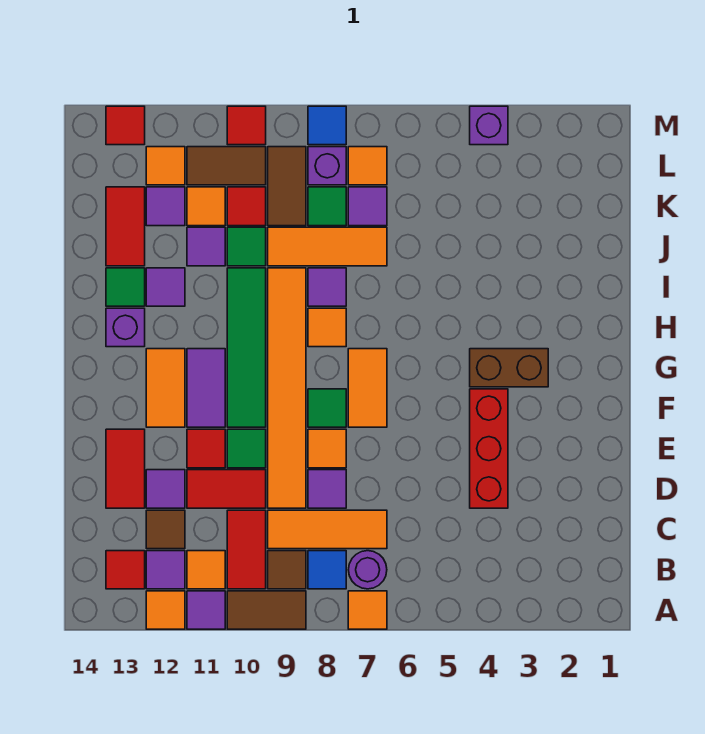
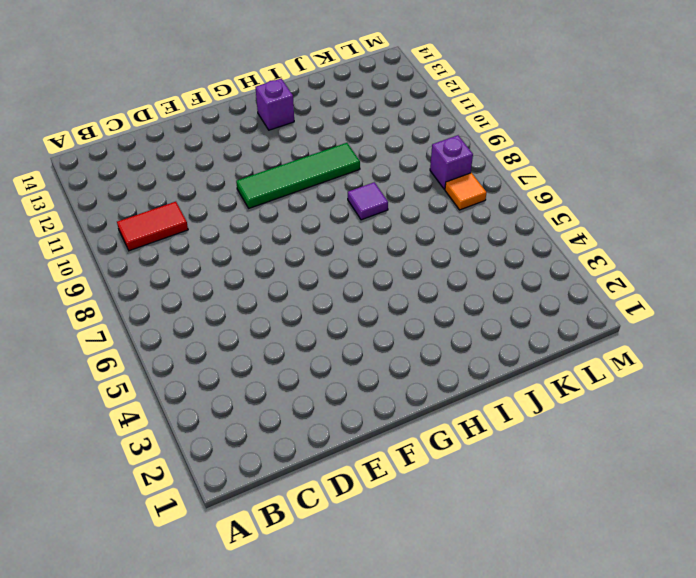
none -> orange tile A7 level 1
none -> brown tile A9:A10 level 1
none -> purple tile A11 level 1
none -> orange tile A12 level 1

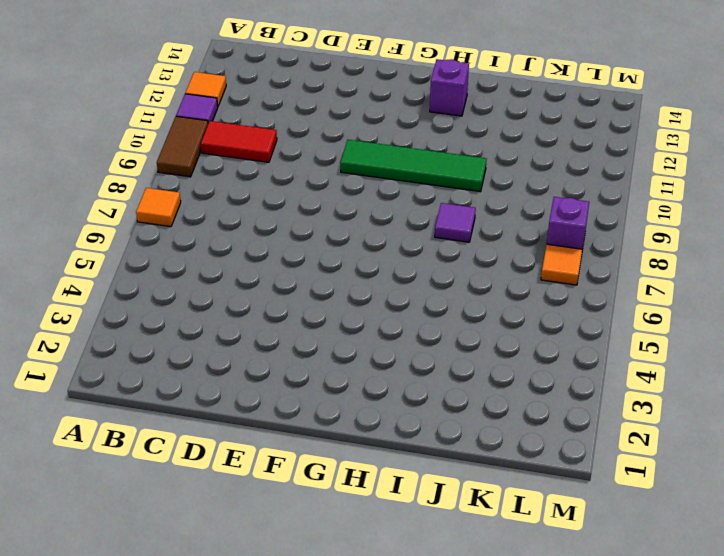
none -> purple round brick B7 level 1
none -> blue tile B8 level 1
none -> brown tile B9 level 1
none -> orange tile B11 level 1

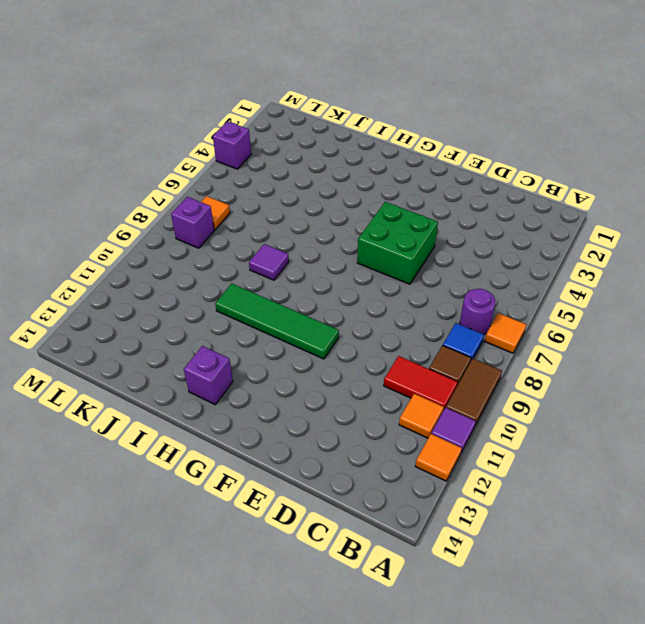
green brick E5:F6 level 1 -> none
none -> purple tile B12 level 1
none -> red tile B13 level 1
none -> orange tile C7:C9 level 1
none -> brown tile C12 level 1

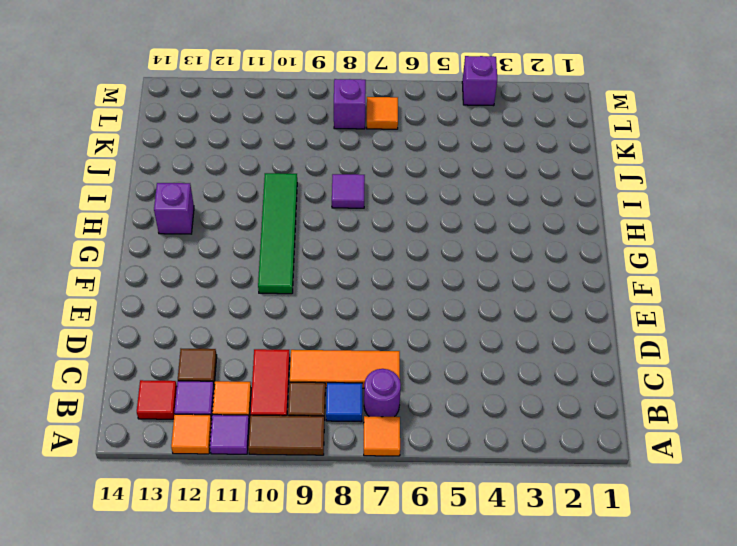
none -> red brick D4:F4 level 1
none -> purple tile D8 level 1
none -> orange tile D9:I9 level 1
none -> red tile D10:D11 level 1

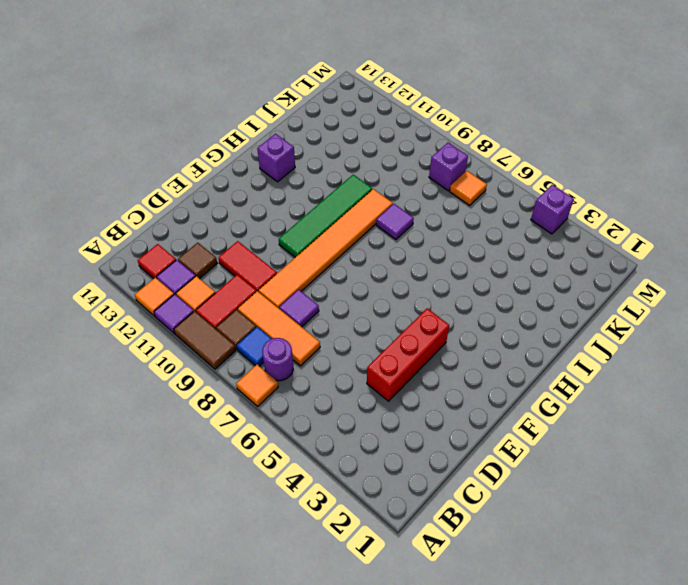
none -> purple tile D12 level 1
none -> red tile D13:E13 level 1
none -> orange tile E8 level 1
none -> green tile E10 level 1

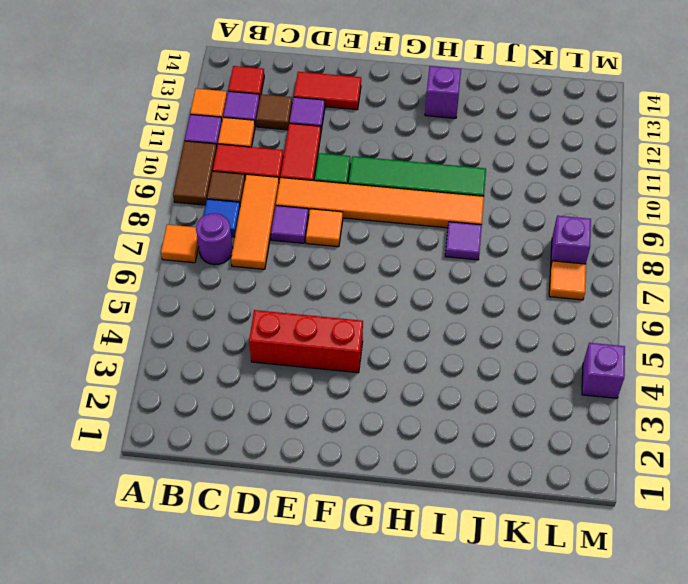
none -> red tile E11 level 1
none -> orange tile F7:G7 level 1
none -> green tile F8 level 1
none -> purple tile F11:G11 level 1

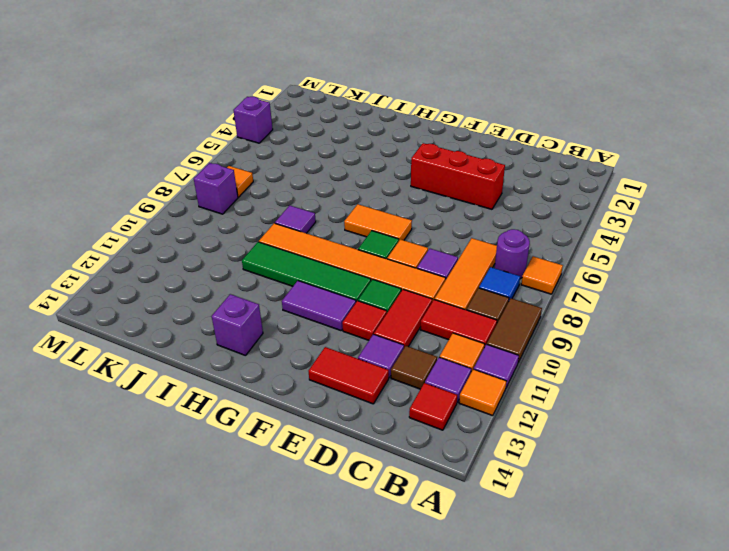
none -> orange tile F12:G12 level 1
none -> brown brick G3:G4 level 1
none -> orange tile H8 level 1
none -> purple tile I12 level 1

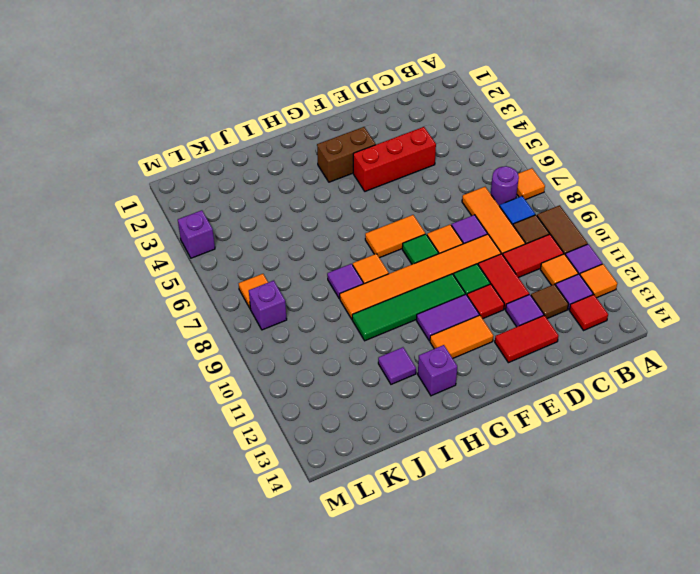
brown brick F3:G3 level 1 -> brown brick G3:G4 level 1
none -> green tile I13 level 1
none -> orange tile J7:J9 level 1
none -> green tile J10 level 1
none -> purple tile J11 level 1

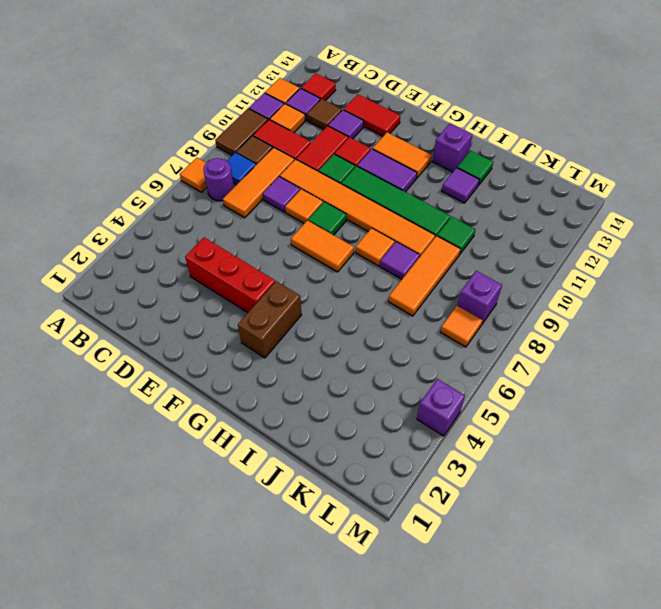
none -> purple tile J11 level 1
none -> red tile J13:K13 level 1
none -> purple tile K7 level 1
none -> green tile K8 level 1

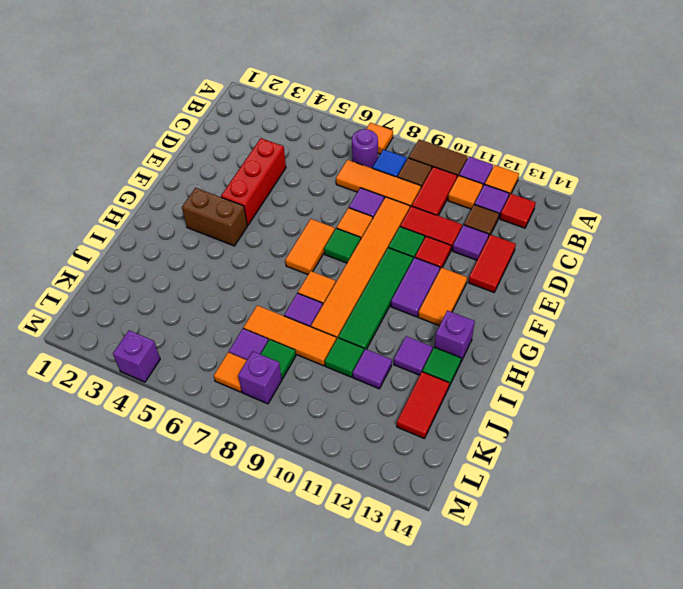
none -> brown tile K9:L9 level 1
none -> red tile K10 level 1
none -> orange tile K11 level 1
none -> purple tile K12 level 1

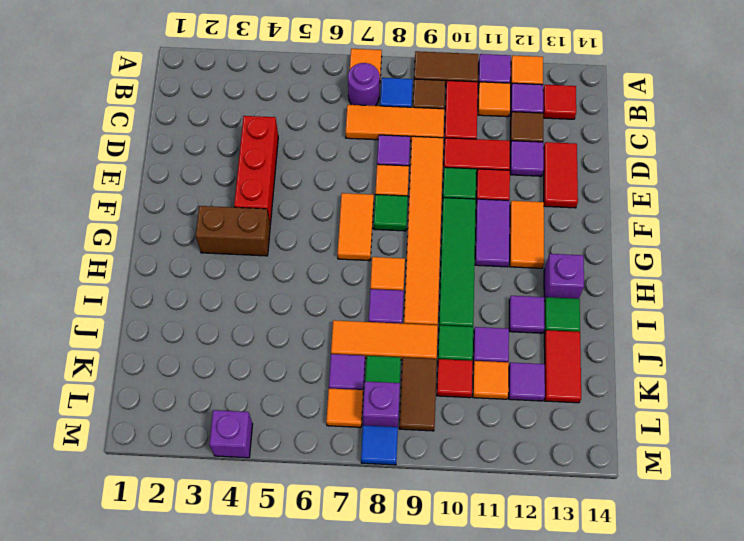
none -> brown tile L10:L11 level 1
none -> orange tile L12 level 1
none -> red tile M10 level 1
none -> red tile M13 level 1

